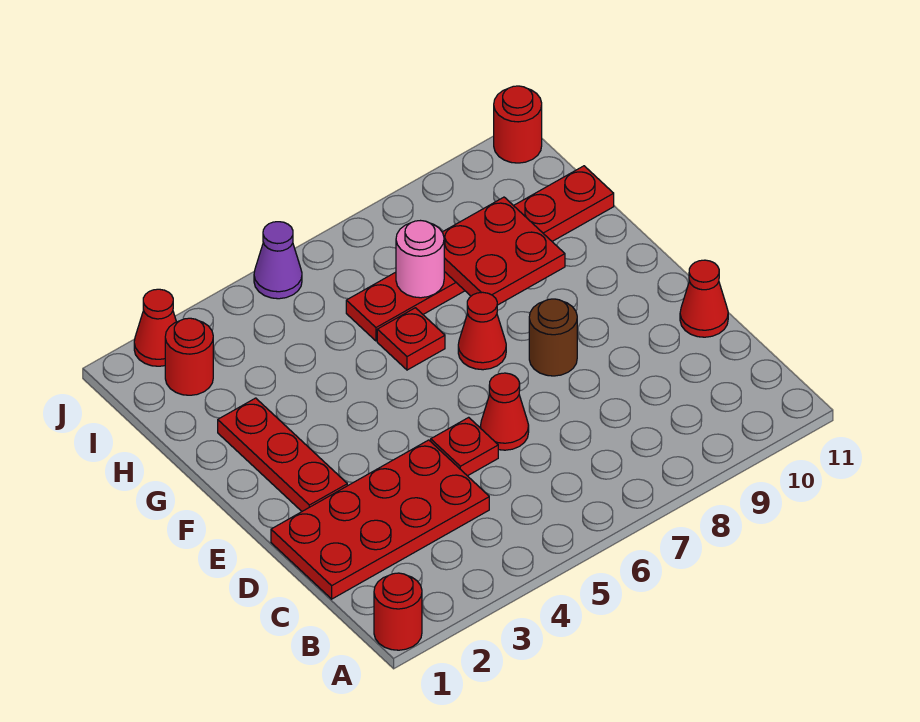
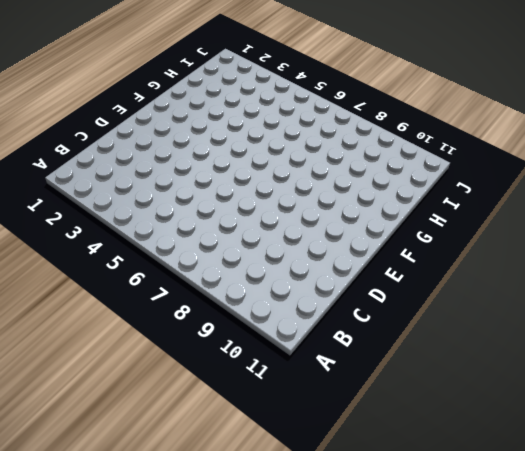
none -> red round brick A1 level 1
none -> red plate C1:D4 level 1
none -> red plate D5 level 1

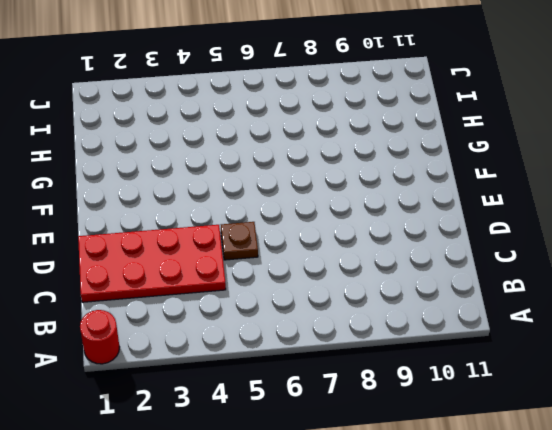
brown plate D5 level 1 -> red plate D5 level 1
none -> red cone D6 level 1
none -> red cone D11 level 1
none -> red plate E2:G2 level 1

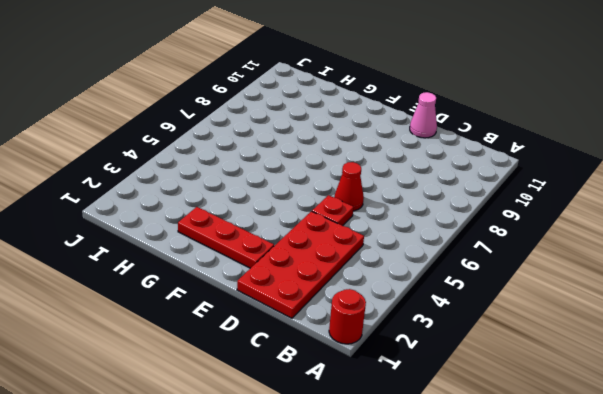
pink cone D11 level 1 -> red cone D11 level 1
none -> brown round brick E8 level 1
none -> red cone F7 level 1
none -> red plate G6 level 1

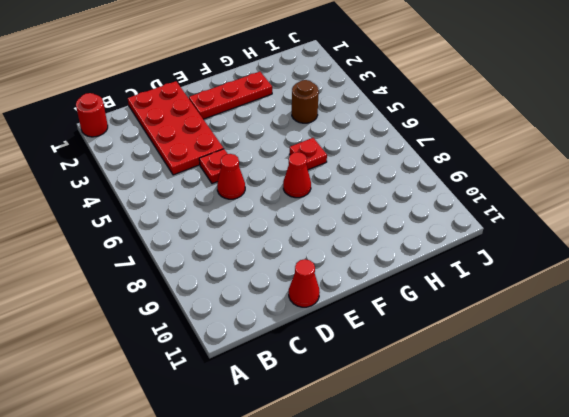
brown round brick H4 level 1 -> brown round brick E8 level 1
none -> red plate H6:H11 level 1
none -> red round brick I2 level 1
none -> red cone J2 level 1

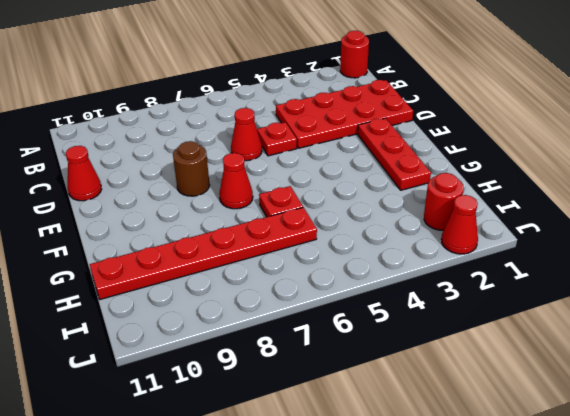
none -> purple cone J5 level 1
none -> red round brick J11 level 1
none -> red plate G8:H9 level 2

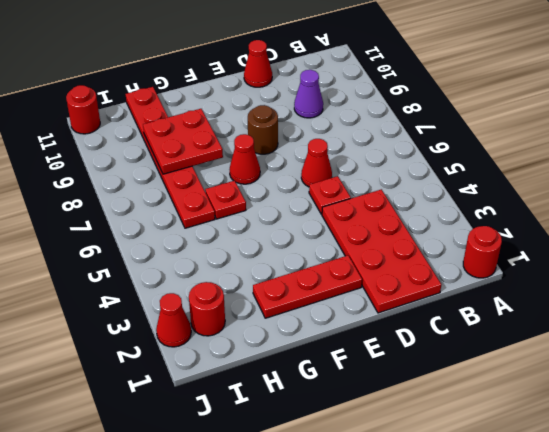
purple cone C9 level 1 -> purple cone J5 level 1
none -> pink round brick H7 level 2

